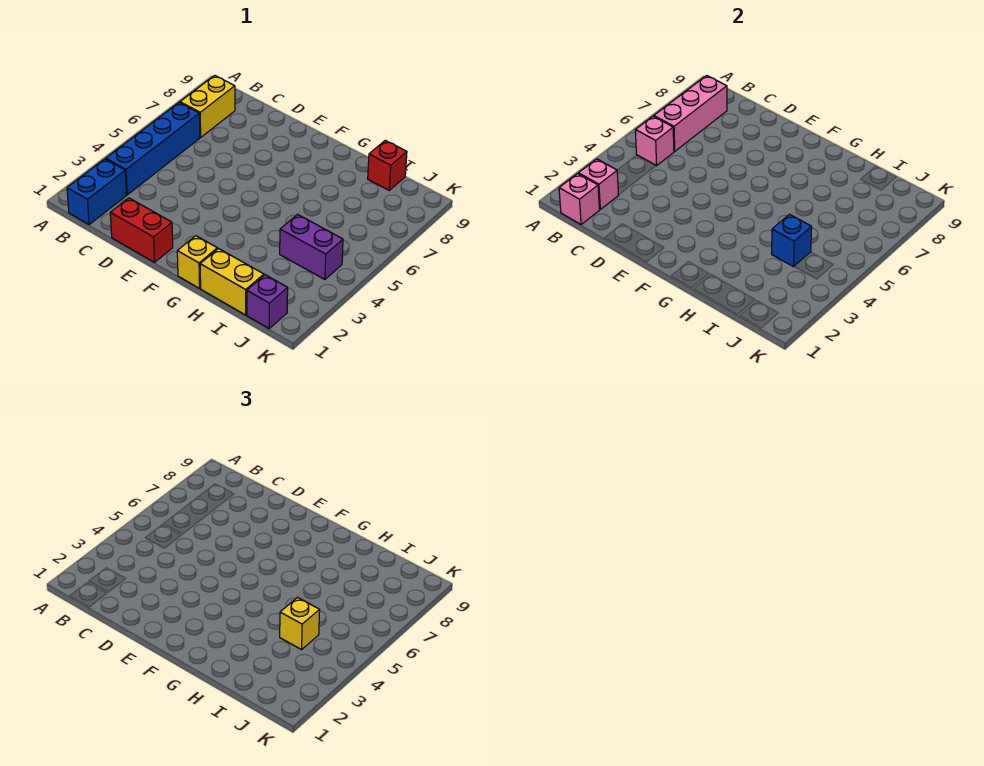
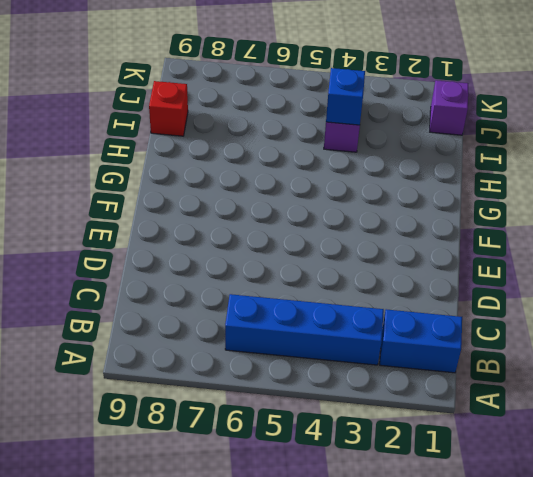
none -> yellow brick B7:B8 level 1
none -> red brick D1:E1 level 1
none -> yellow brick G1 level 1

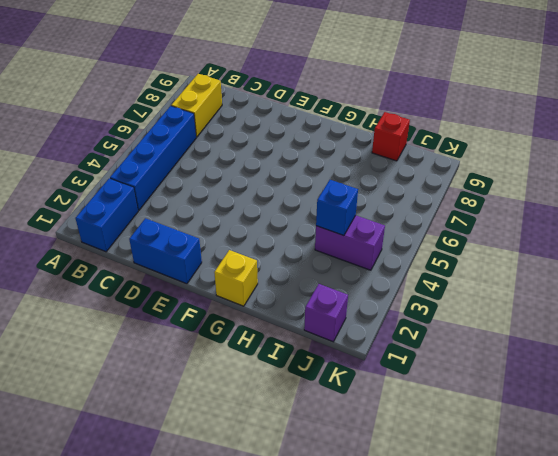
blue brick D1:E1 level 1 -> red brick D1:E1 level 1
none -> yellow brick H1:I1 level 1
none -> pink brick B1 level 2
none -> pink brick B2 level 2

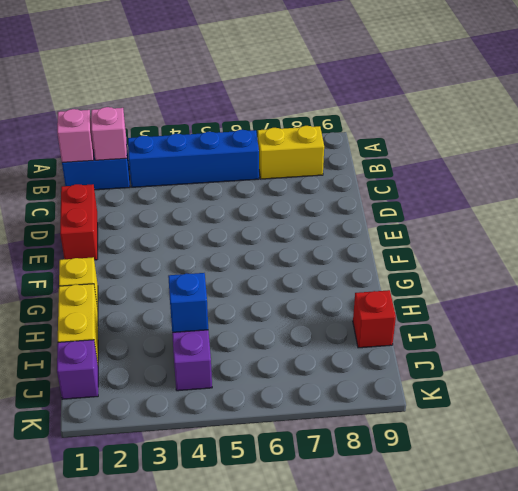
none -> pink brick B5 level 2
none -> pink brick B6:B8 level 2
none -> yellow brick I4 level 3

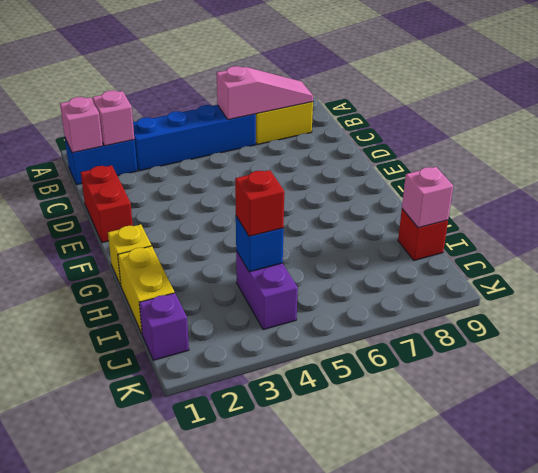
pink slope B6:B8 level 2 top 6 -> pink brick B6:B8 level 2
red brick I4 level 3 -> yellow brick I4 level 3
pink brick I9 level 2 -> pink brick B5 level 2

